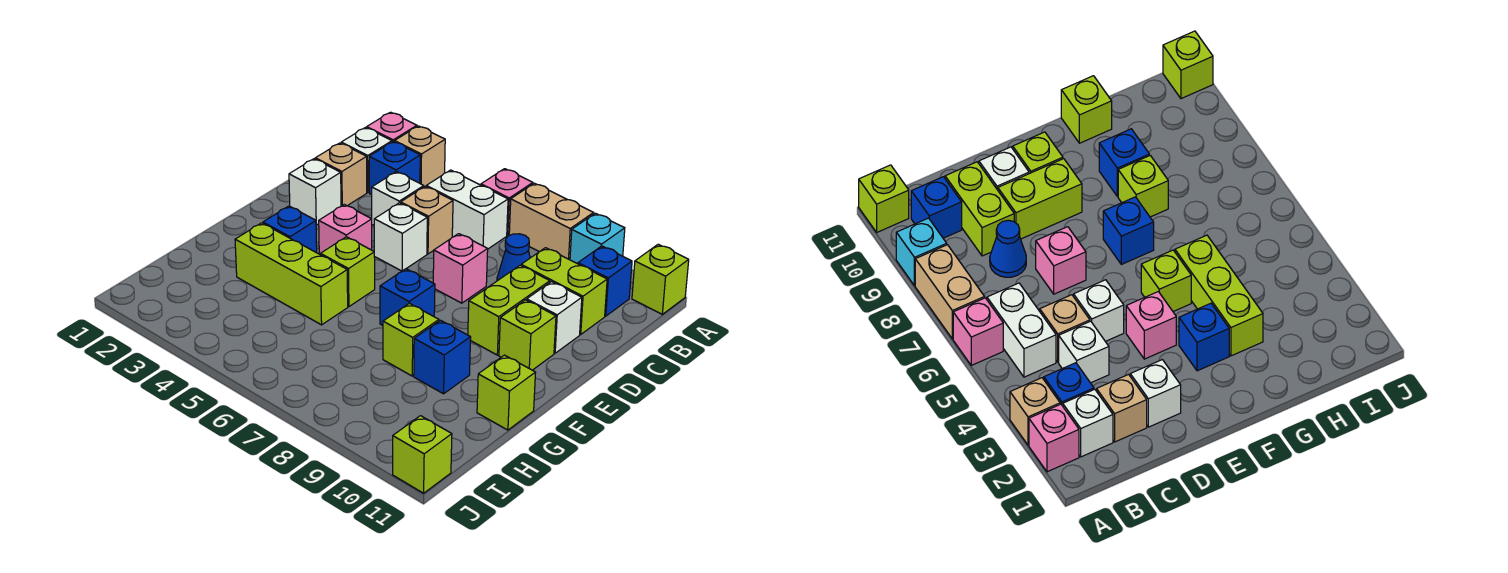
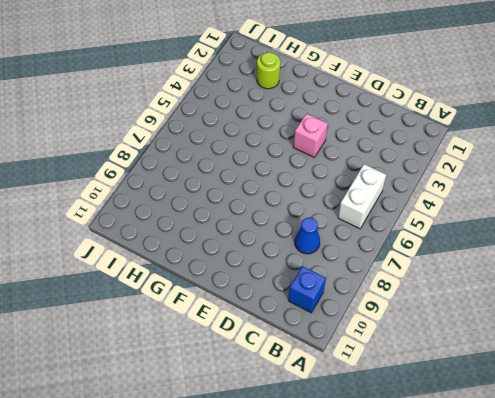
lime round brick H2 level 1 -> none
none -> pink brick A2 level 1
none -> tan brick A3 level 1
none -> pink brick A6 level 1
none -> tan brick A7:A8 level 1

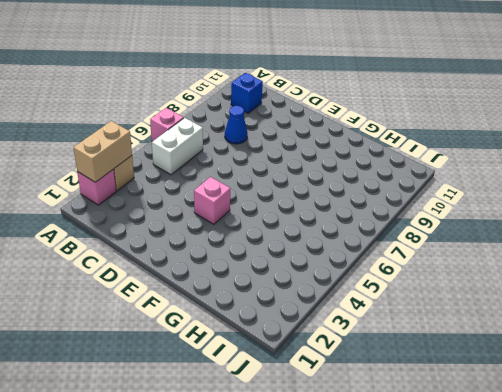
tan brick A2:A3 level 2 -> tan brick A7:A8 level 1
none -> cyan brick A9 level 1
none -> lime brick A11 level 1
none -> white brick B2 level 1
none -> blue brick B3 level 1

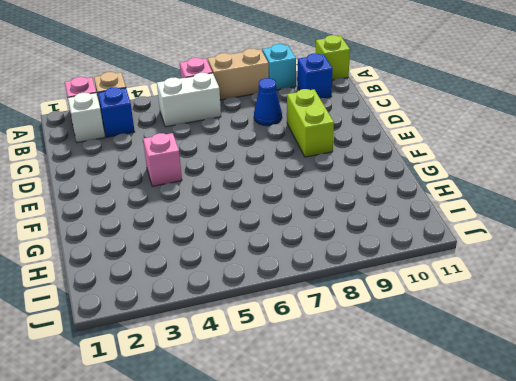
none -> tan brick C2 level 1
none -> white brick C4 level 1
none -> tan brick C5 level 1
none -> lime brick C9:C10 level 1

